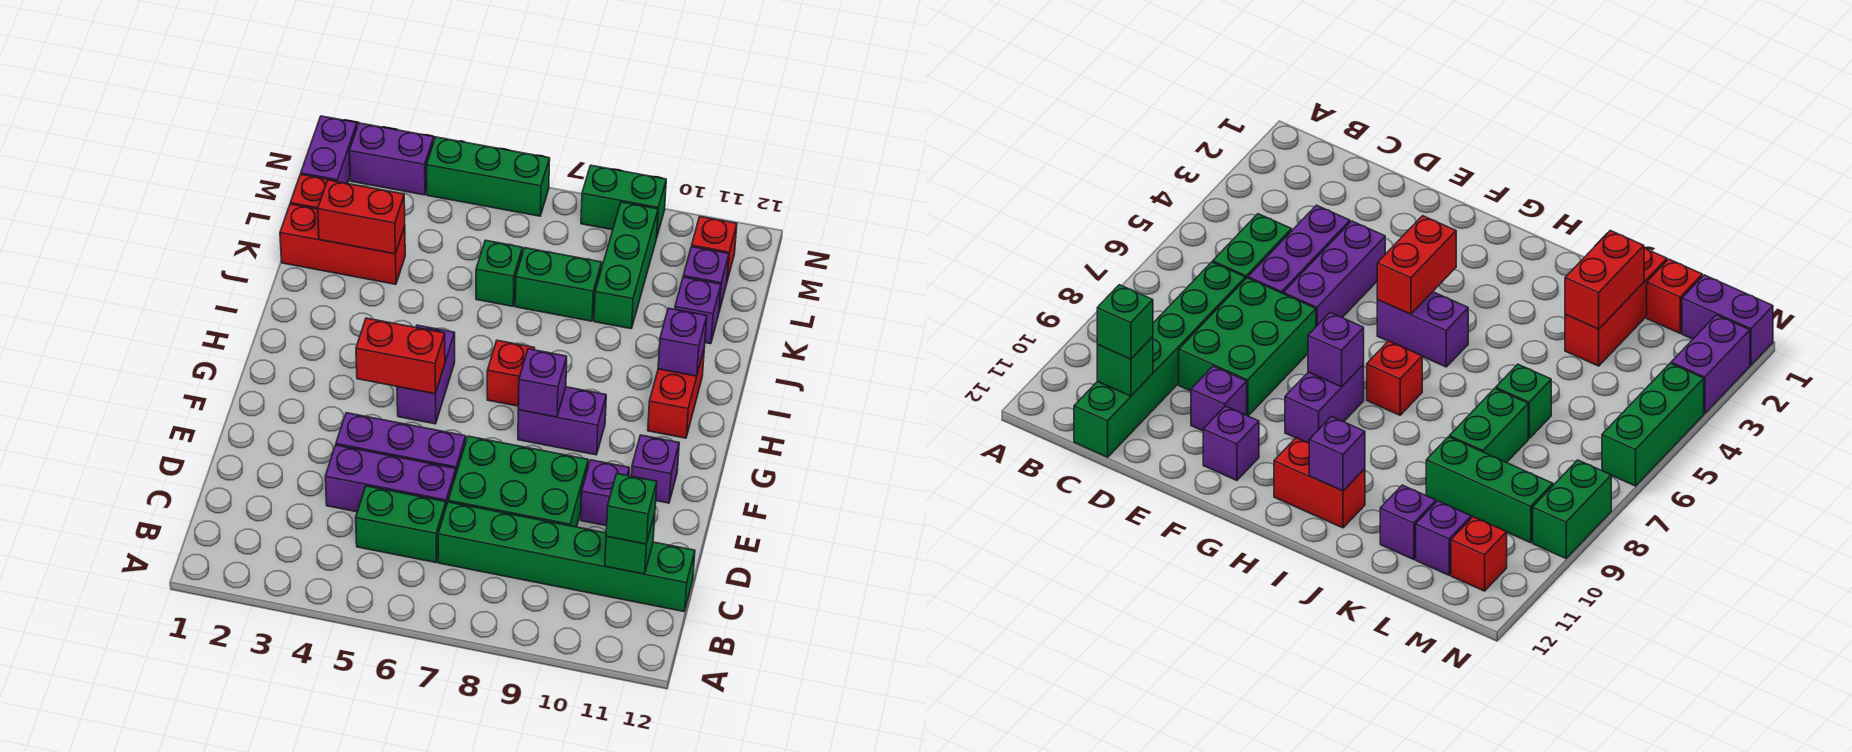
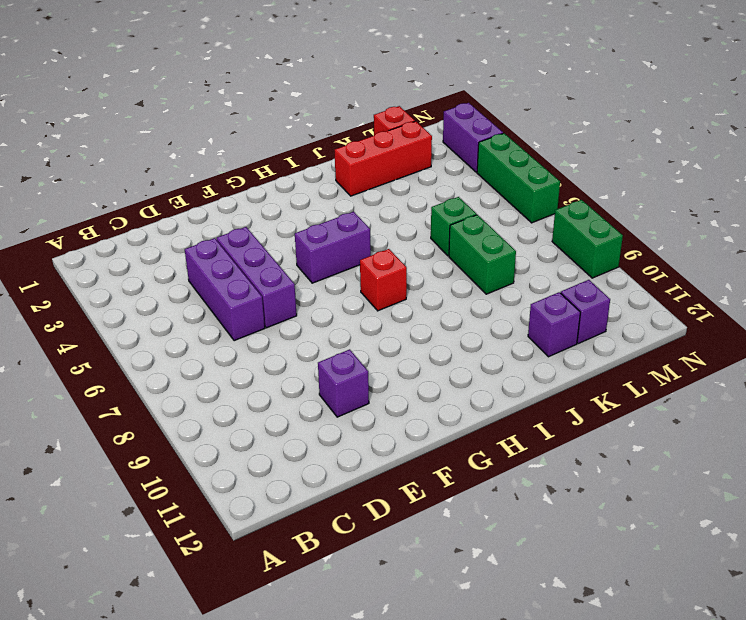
red brick J2:L2 level 1 -> red brick K1:K3 level 1
none -> green brick C5:C6 level 1
none -> green brick C7:C12 level 1
none -> green brick D7:E9 level 1

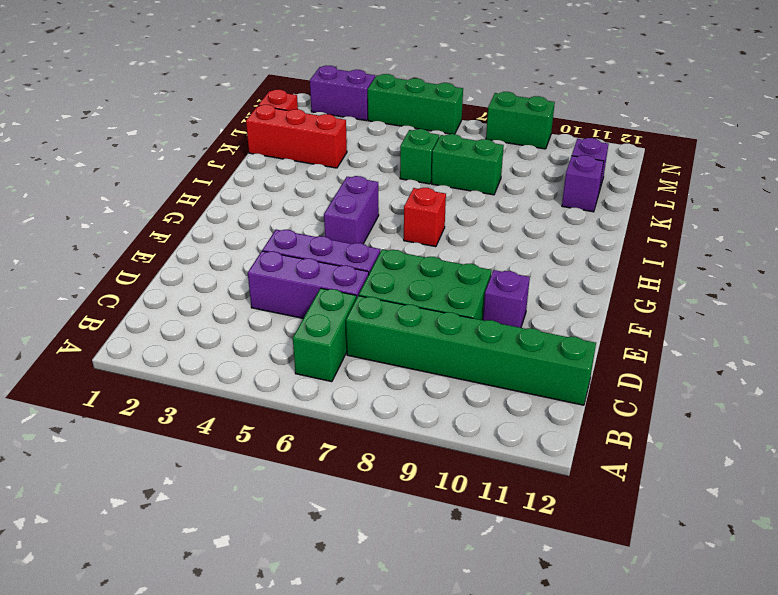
green brick B6:C6 level 1 -> green brick C5:C6 level 1
none -> purple brick F11 level 1
none -> purple brick G8:G9 level 1
none -> red brick H11:I11 level 1

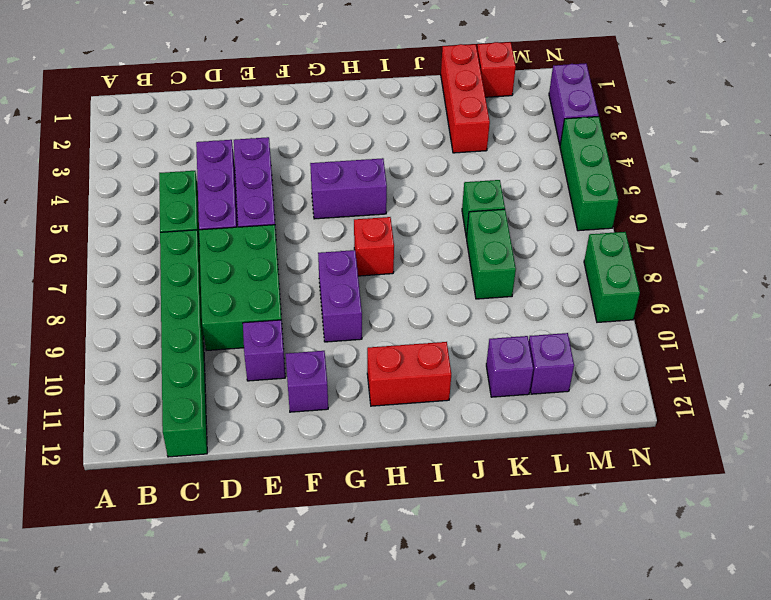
none -> green brick K9:M9 level 1
none -> purple brick M1:N1 level 1
none -> red brick M11 level 1

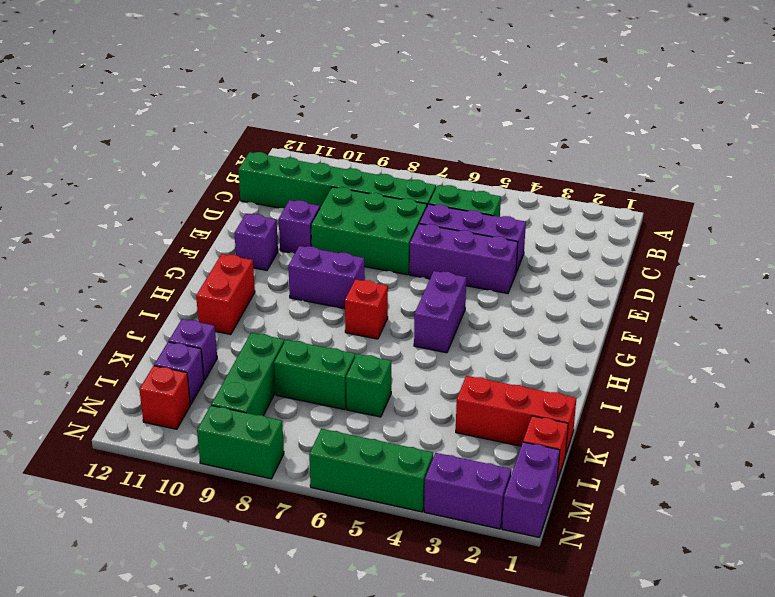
none -> green brick C11 level 2
none -> red brick G4:G5 level 2
none -> purple brick G8 level 2

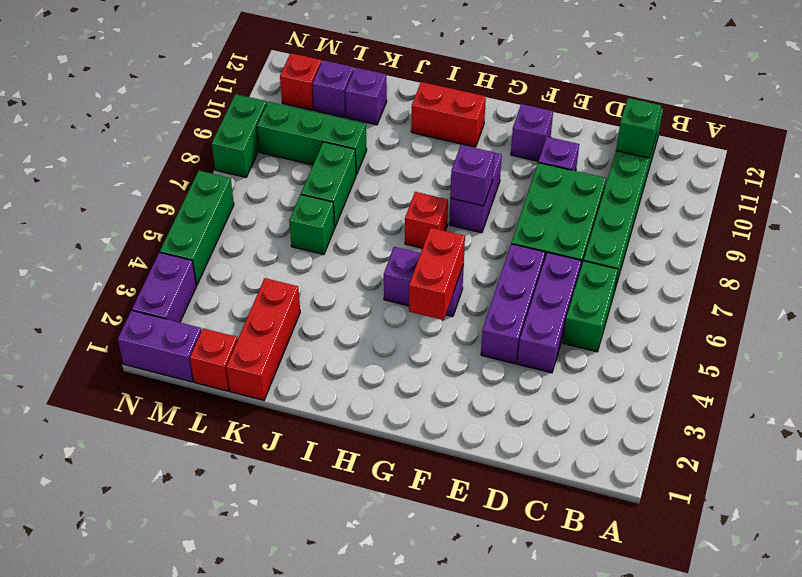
none -> purple brick I11 level 2
none -> red brick K2:K3 level 2
none -> green brick C11 level 3

